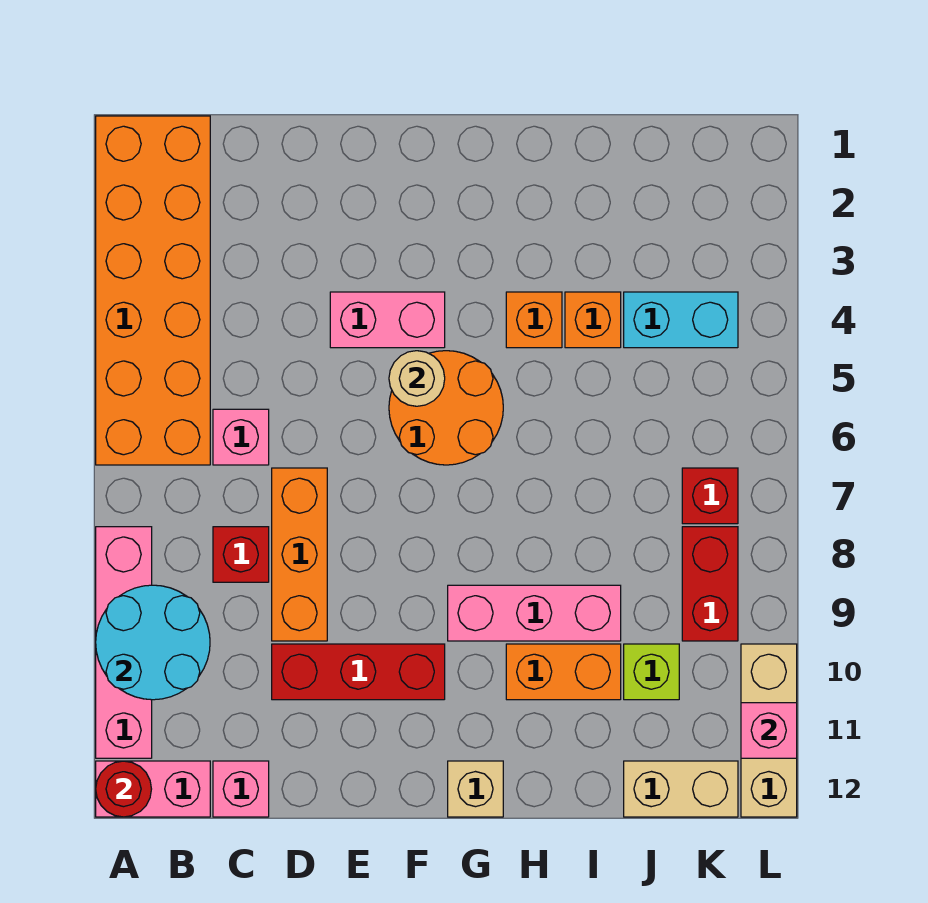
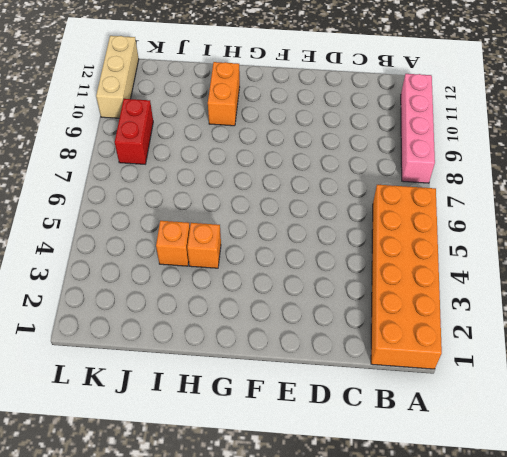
orange brick H10:H11 level 1 -> orange brick H10:I10 level 1
none -> pink brick A12:B12 level 1
none -> pink brick C6 level 1
none -> red brick C8 level 1

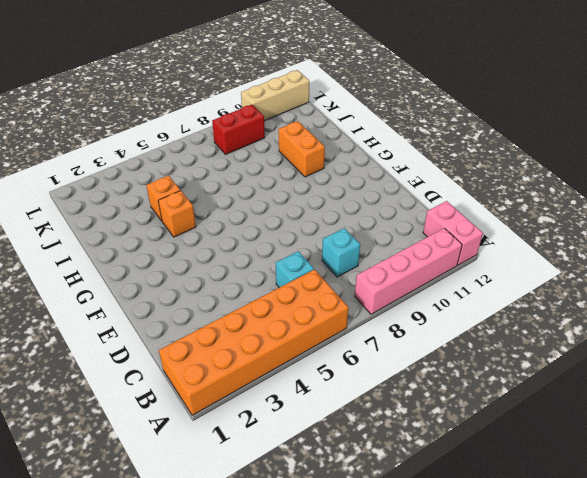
cyan brick C6 level 1 -> pink brick C6 level 1
cyan brick C8 level 1 -> red brick C8 level 1
none -> pink brick C12 level 1
none -> orange brick D7:D9 level 1
none -> red brick D10:F10 level 1

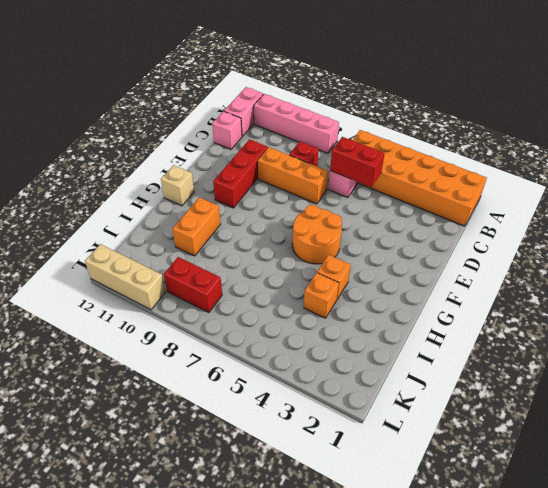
red brick C5:C6 level 2 -> none
none -> pink brick E4:F4 level 1
none -> pink brick G9:I9 level 1
none -> cyan brick J4:K4 level 1

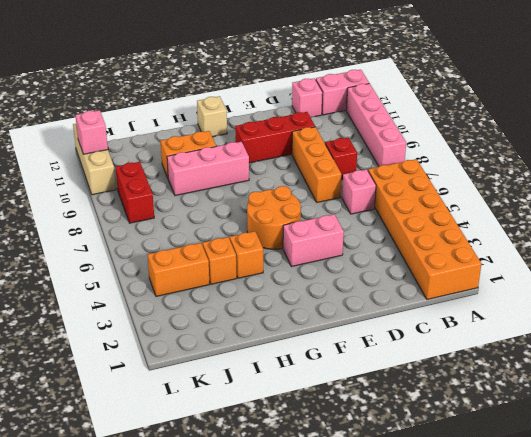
orange brick J4:K4 level 1 -> cyan brick J4:K4 level 1
none -> lime brick J10 level 1
none -> tan brick J12:K12 level 1
none -> red brick K7 level 1

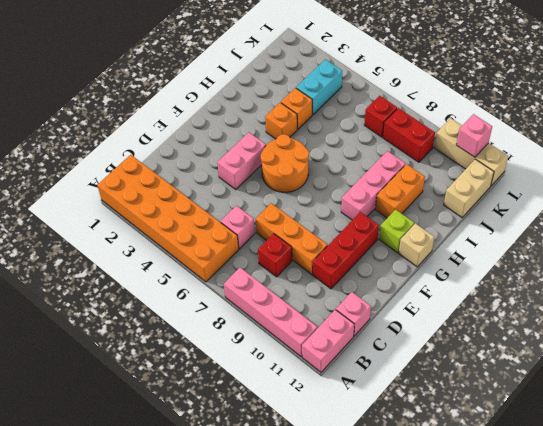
lime brick G11 level 1 -> lime brick J10 level 1
none -> cyan round brick A9:B10 level 2
none -> red round brick A12 level 2
none -> tan round brick F5 level 2

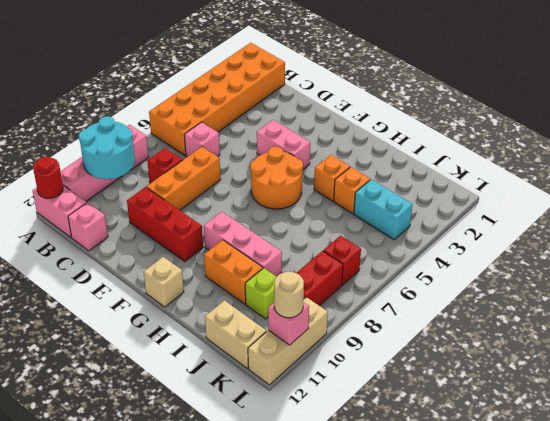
tan round brick L11 level 3 -> tan round brick F5 level 2

